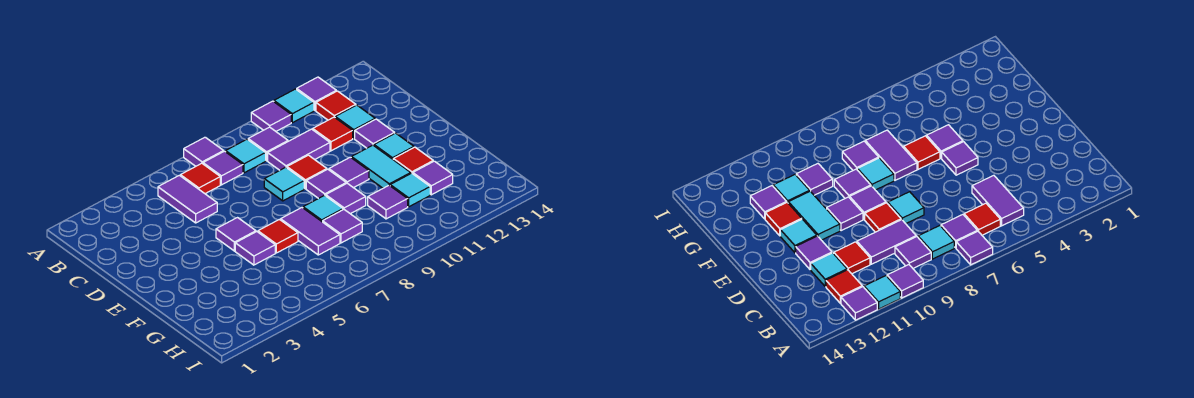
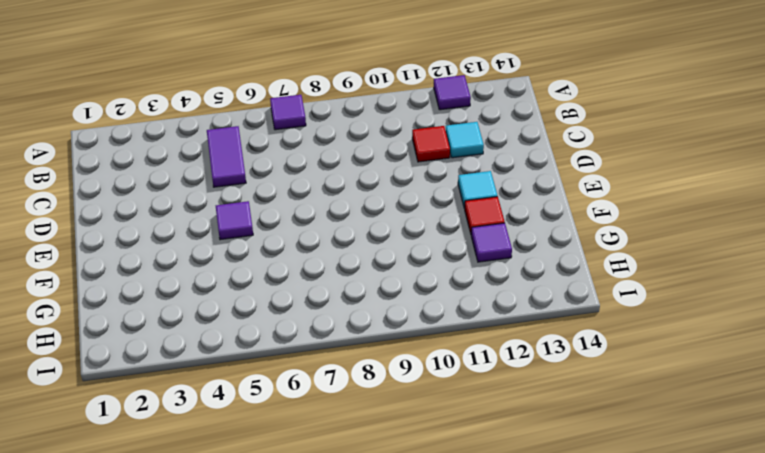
none -> purple tile A10 level 1
none -> cyan tile A11 level 1
none -> red tile B6 level 1
none -> purple tile B7 level 1

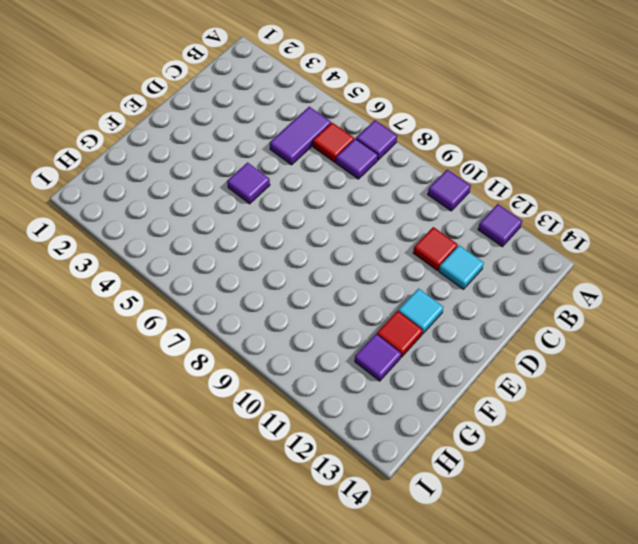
none -> cyan tile A11 level 1
none -> cyan tile B8 level 1
none -> purple tile B9 level 1
none -> red tile B12 level 1

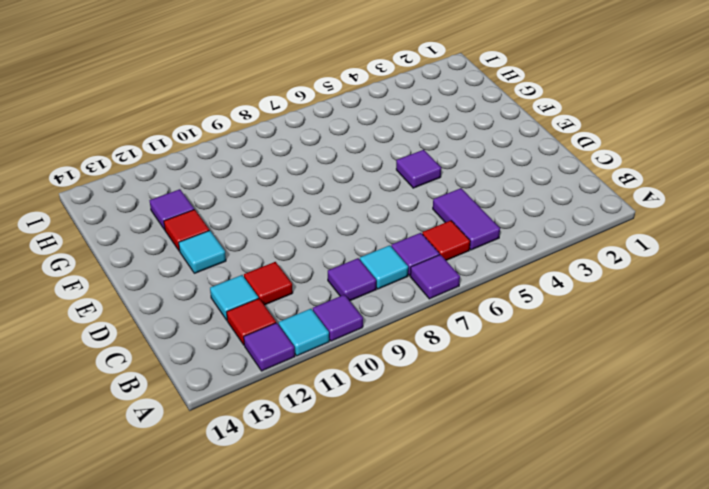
none -> purple tile C9:C10 level 1
none -> cyan tile D8 level 1
none -> red tile D9 level 1
none -> purple tile D12 level 1

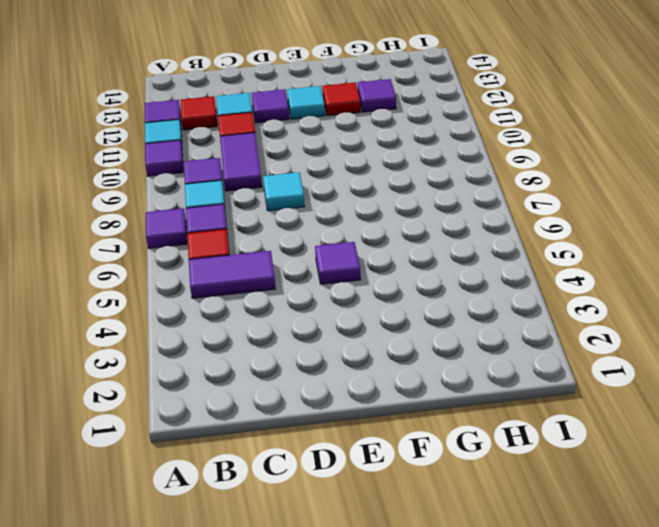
none -> red tile D9 level 1
none -> purple tile E9 level 1
none -> purple tile E10 level 1
none -> cyan tile E11:F11 level 1

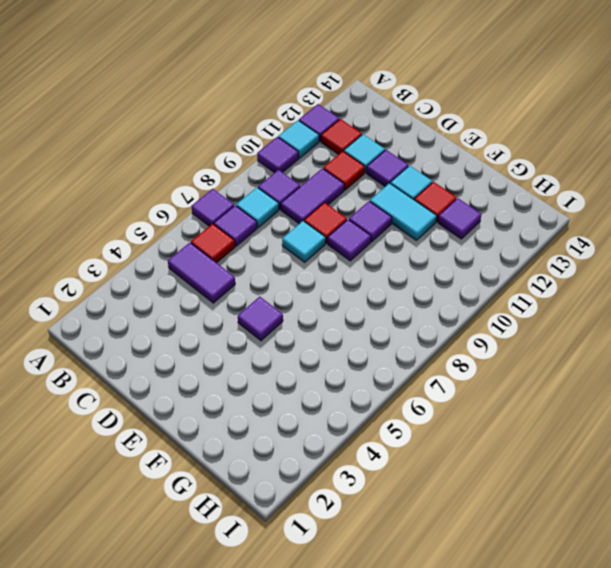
none -> purple tile F5 level 1
none -> red tile F6 level 1
none -> purple tile F7:G7 level 1
none -> cyan tile F8 level 1

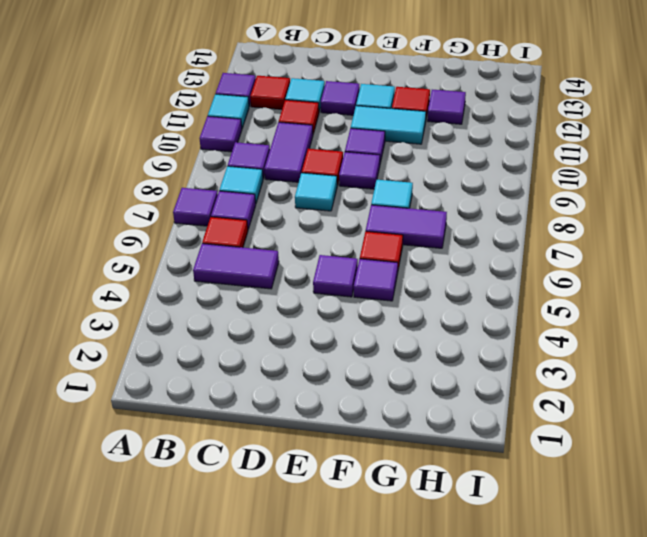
none -> purple tile F9 level 1
none -> purple tile G8 level 1
none -> purple tile G10 level 1
none -> cyan tile G11 level 1

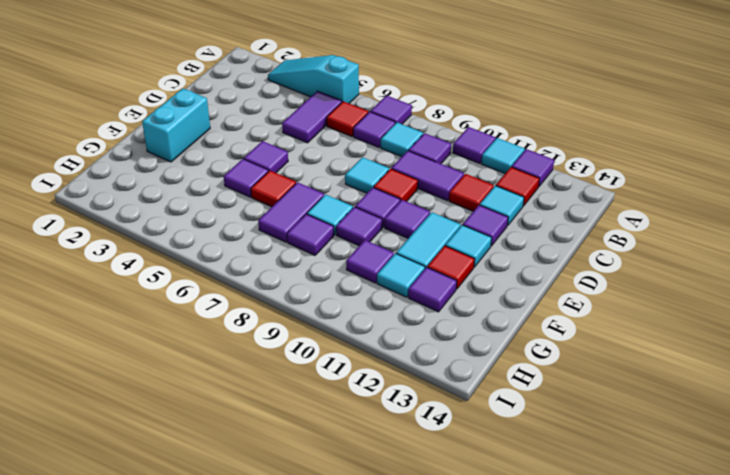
cyan slope A3:A5 level 1 top 5 -> none
cyan brick E2:F2 level 1 -> none

